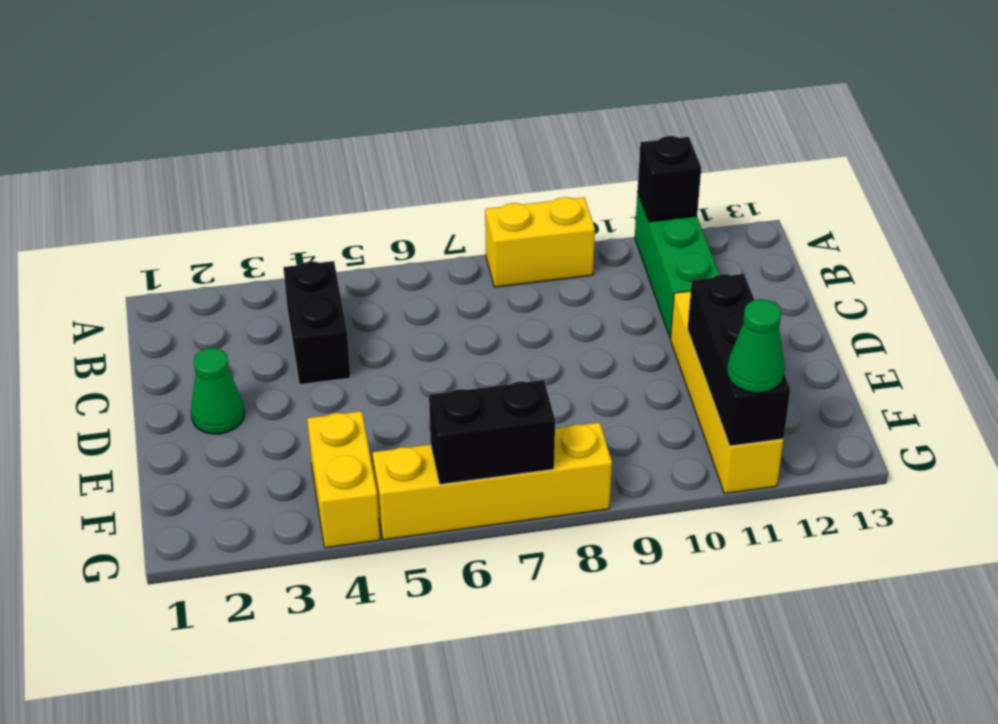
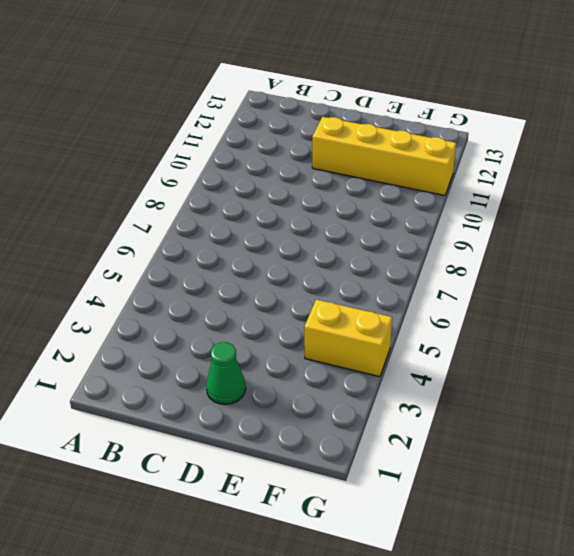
none -> yellow brick A8:A9 level 1
none -> green brick A11:C11 level 1

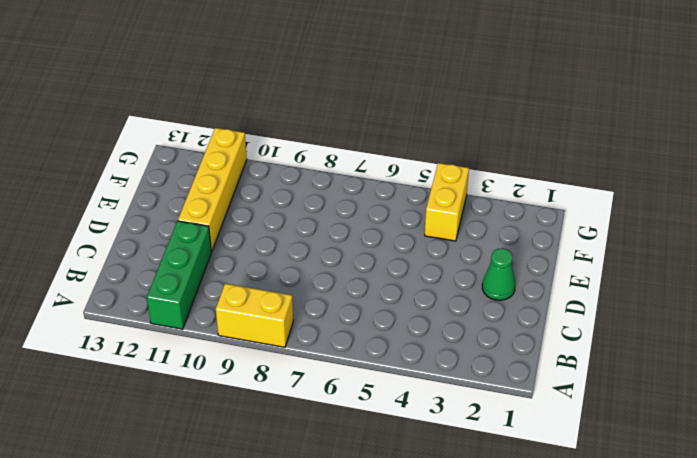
none -> black brick B4:C4 level 1
none -> yellow brick G5:G8 level 1

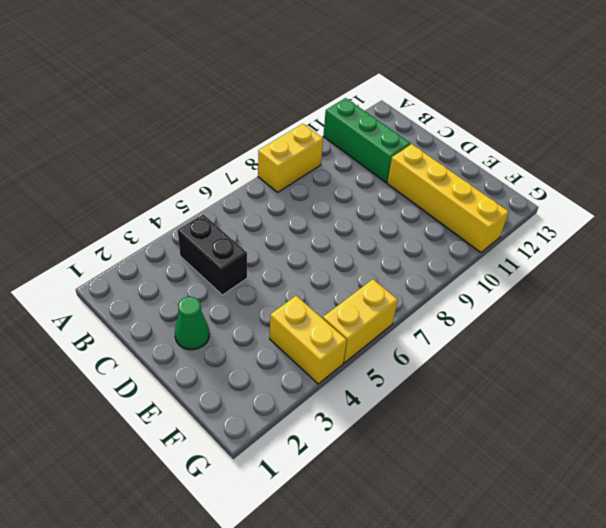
yellow brick G5:G6 level 1 -> yellow brick G5:G8 level 1
none -> black brick A11 level 2
none -> black brick E11:G11 level 2

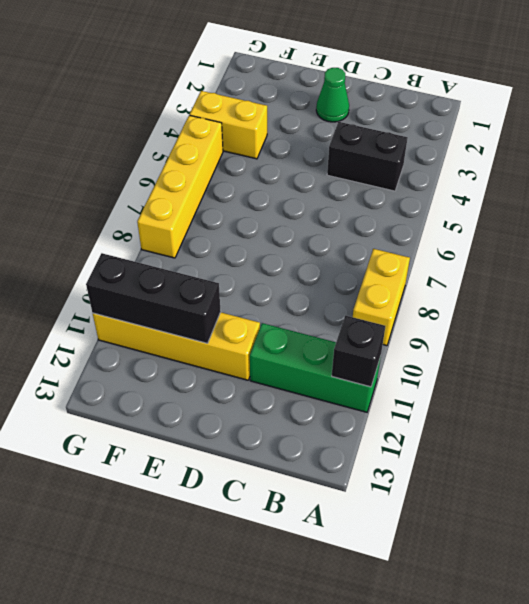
none -> black brick G6:G7 level 2
none -> green cone G11 level 3

